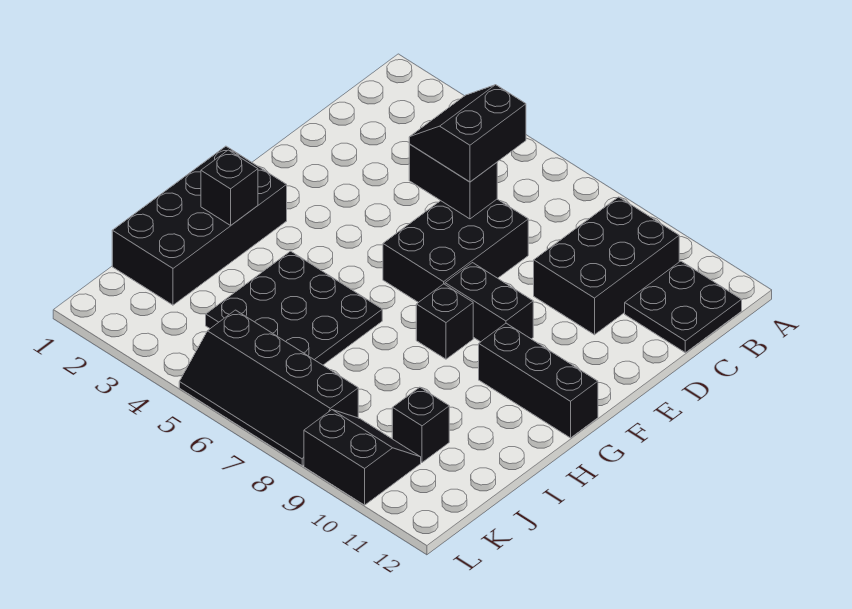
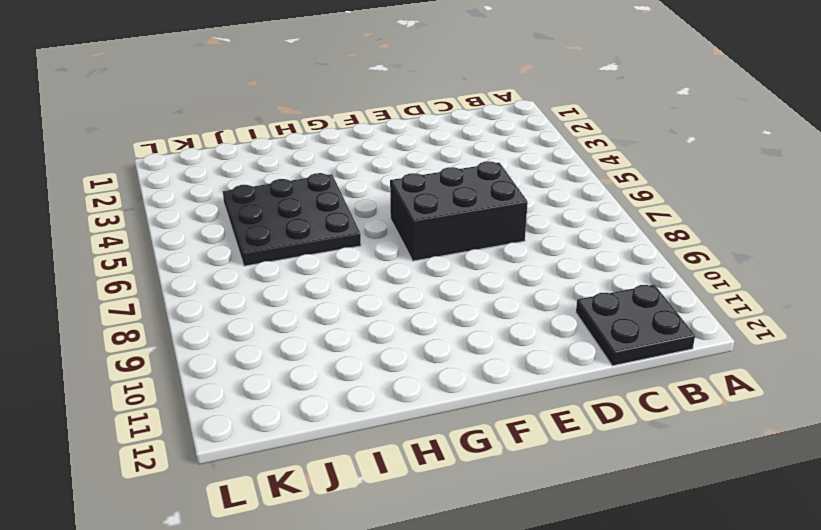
none -> black brick B9:D10 level 1
none -> black brick F8:F9 level 1
none -> black brick G1:J2 level 1

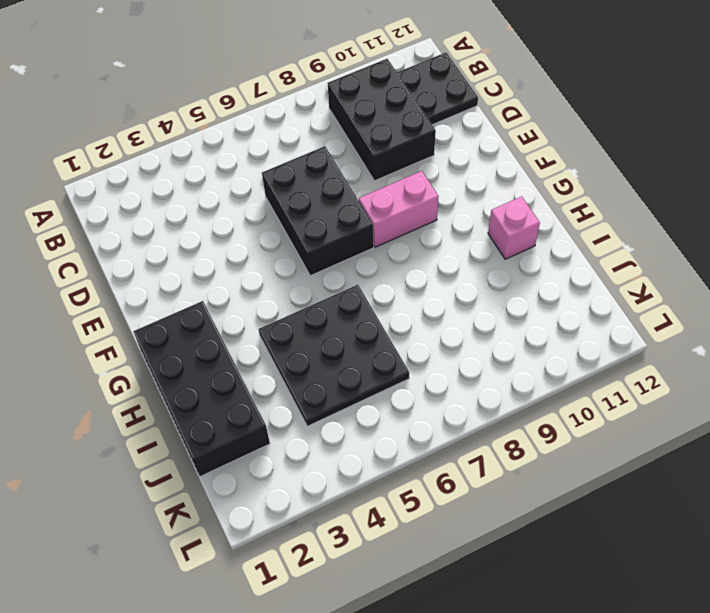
pink brick F8:F9 level 1 -> black brick F8:F9 level 1
pink brick H11 level 1 -> none
none -> black brick G8 level 1
none -> black brick G10:G12 level 1
none -> black brick J10 level 1

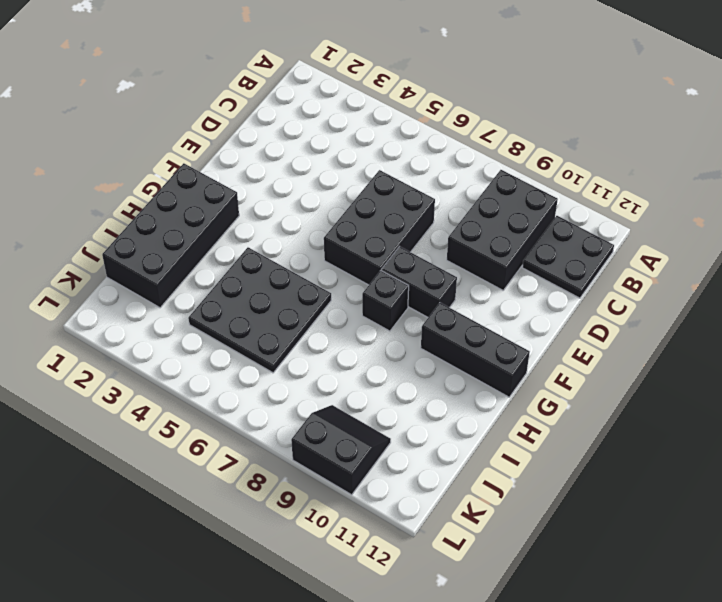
none -> black brick J10 level 1
none -> black slope K5:L8 level 1 top K
none -> black brick D5:D6 level 2

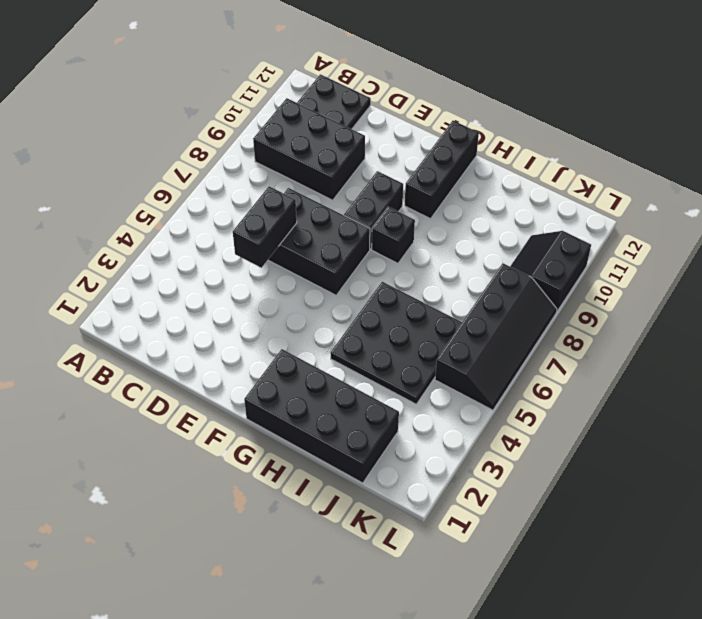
none -> black brick J10 level 1
none -> black brick H2 level 2
none -> black slope C5:D6 level 3 top 6

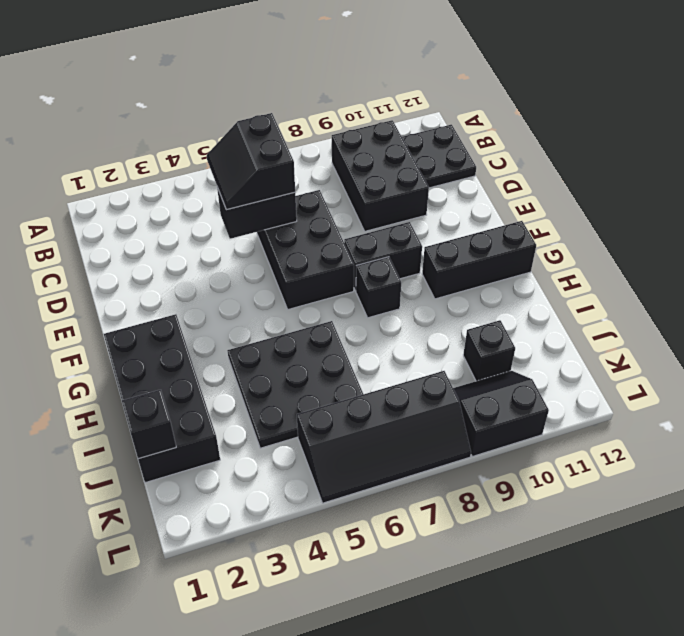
black brick J1 level 2 -> black brick H2 level 2

